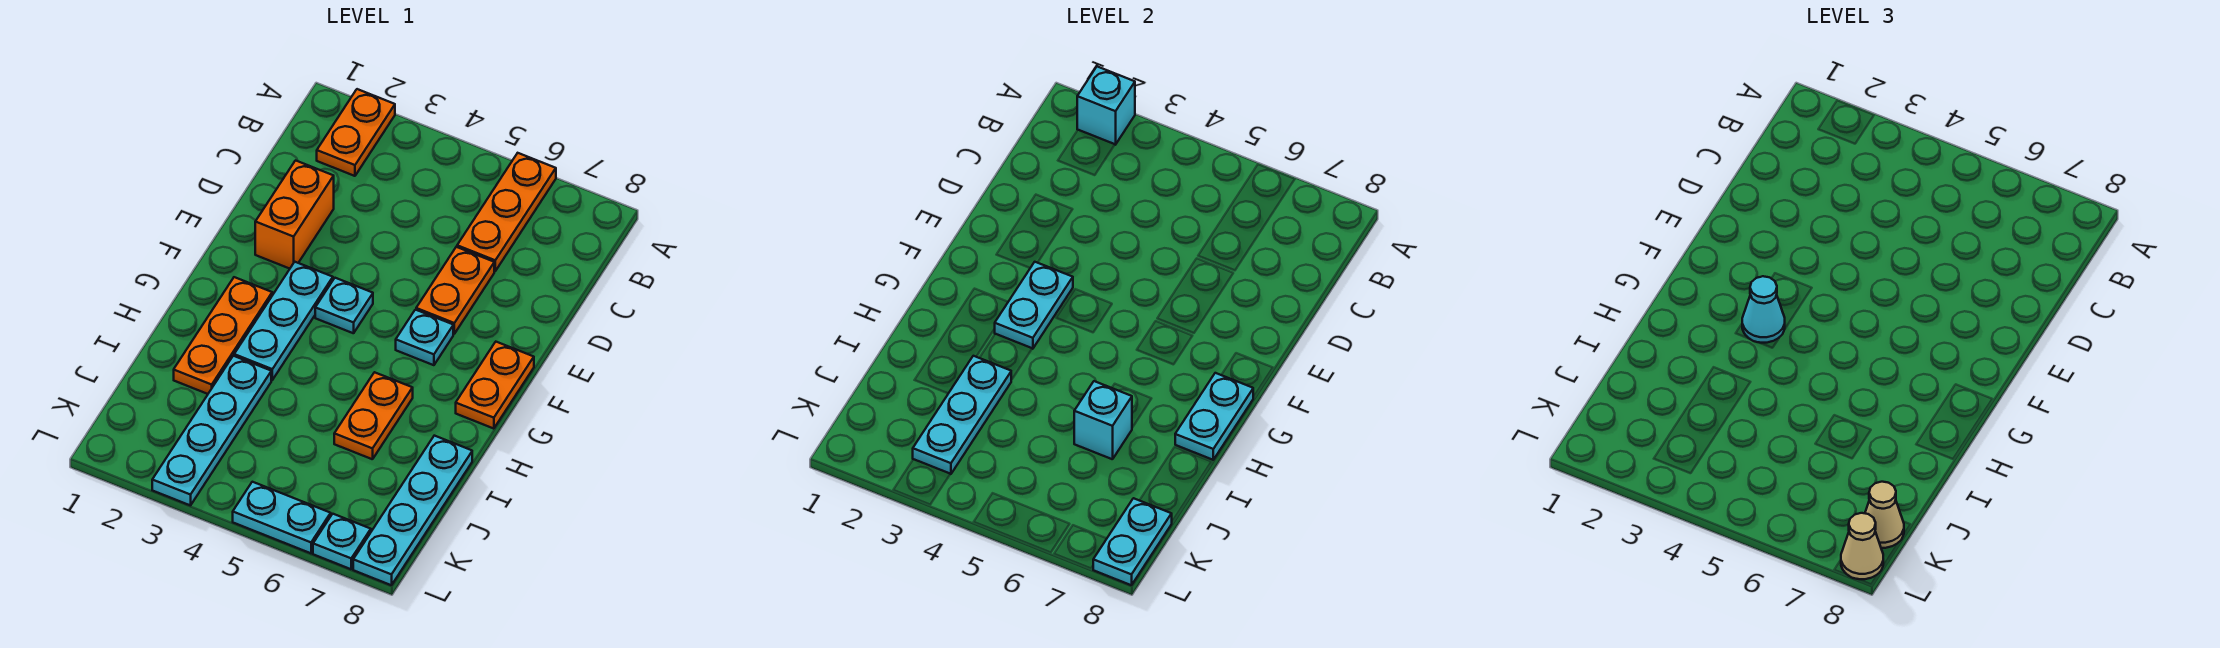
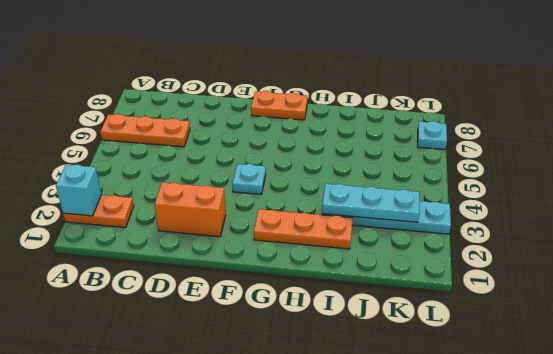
none -> orange plate D6:E6 level 1
none -> cyan plate F3:H3 level 1
none -> cyan plate F6 level 1

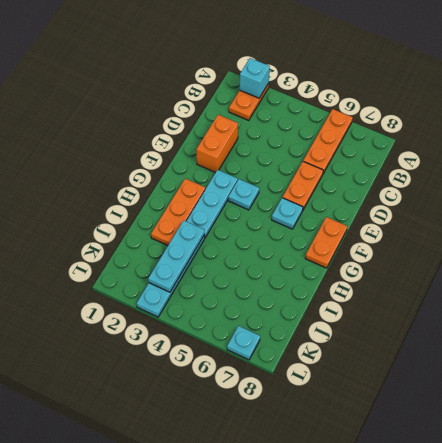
none -> orange plate H6:I6 level 1
none -> cyan plate I8:L8 level 1
none -> cyan plate L5:L6 level 1

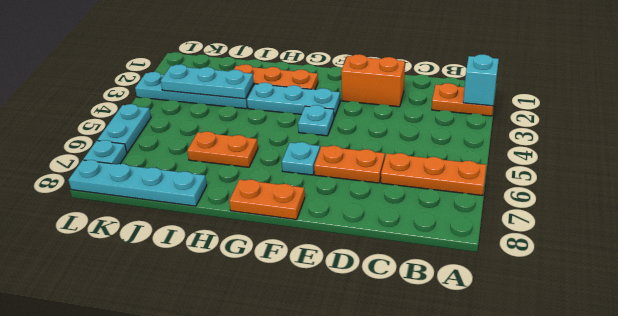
none -> cyan plate F3:G3 level 2
none -> cyan plate G8:H8 level 2
none -> cyan brick I6 level 2

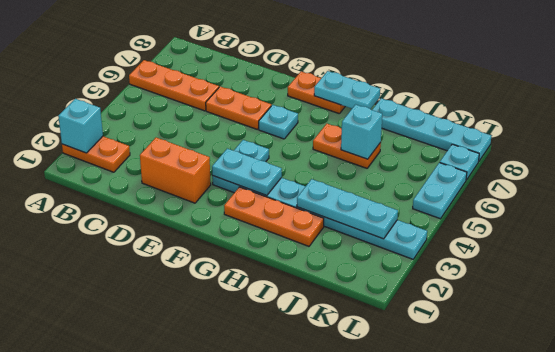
none -> cyan plate K8:L8 level 2
none -> cyan cone G3 level 3
none -> tan cone K8 level 3

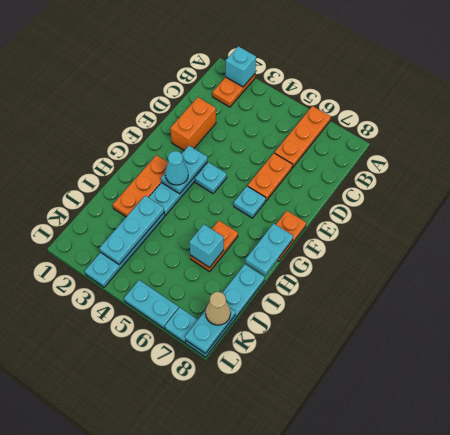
none -> tan cone L8 level 3

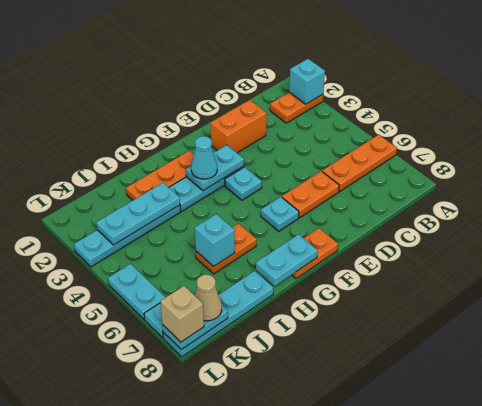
tan brick L8 level 3 -> tan cone L8 level 3

